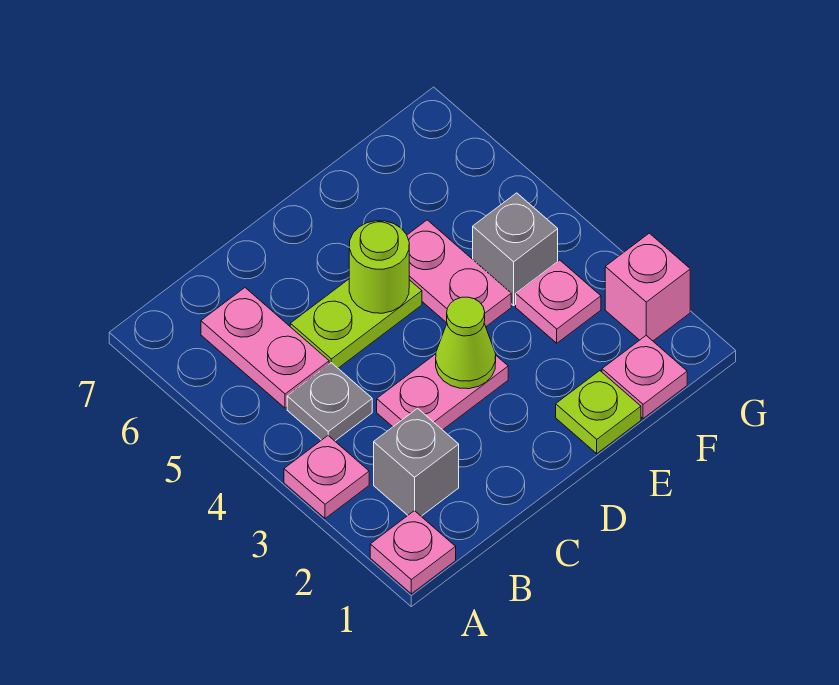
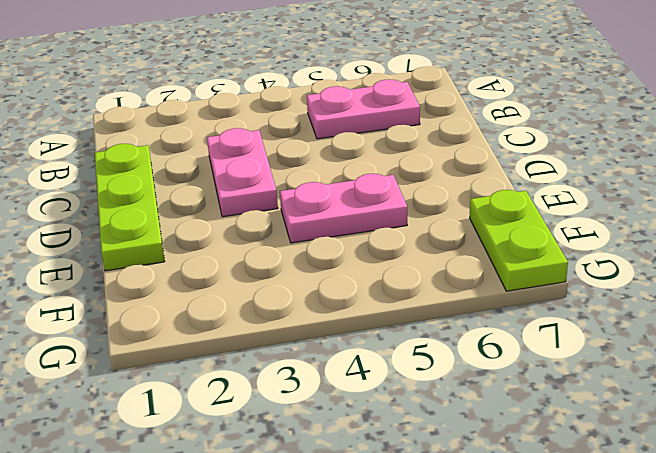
lime plate C1:E1 level 1 -> lime plate E1 level 1
lime plate F7:G7 level 1 -> lime plate C5:D5 level 1
none -> pink plate A1 level 1
none -> pink plate A3 level 1
none -> grey brick B2 level 1

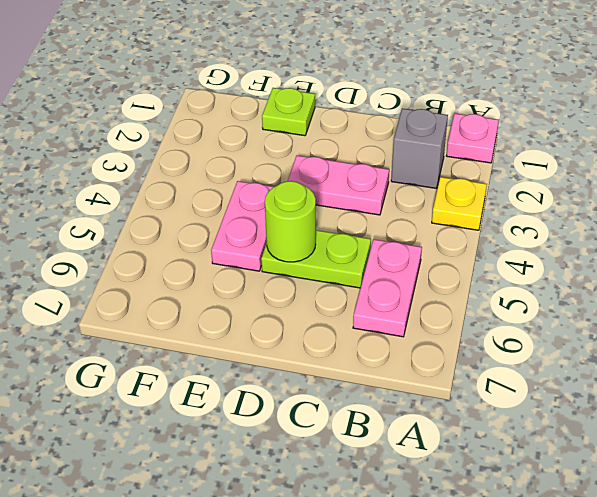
yellow plate A3 level 1 -> pink plate A3 level 1
none -> grey plate B4 level 1
none -> pink plate F1 level 1
none -> pink plate F3 level 1

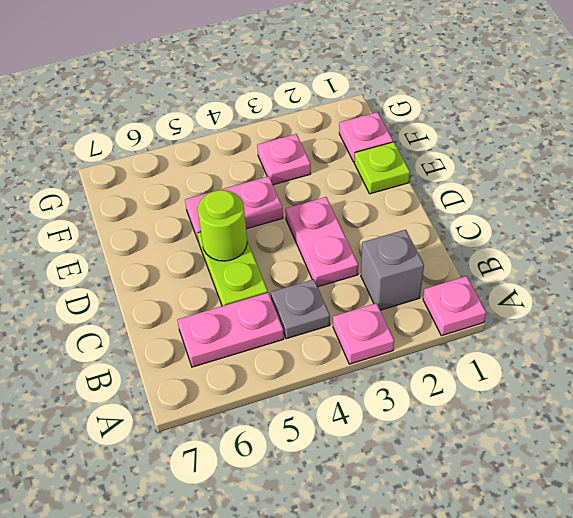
none -> grey brick F4 level 1
none -> pink brick G2 level 1
none -> lime cone D3 level 2

